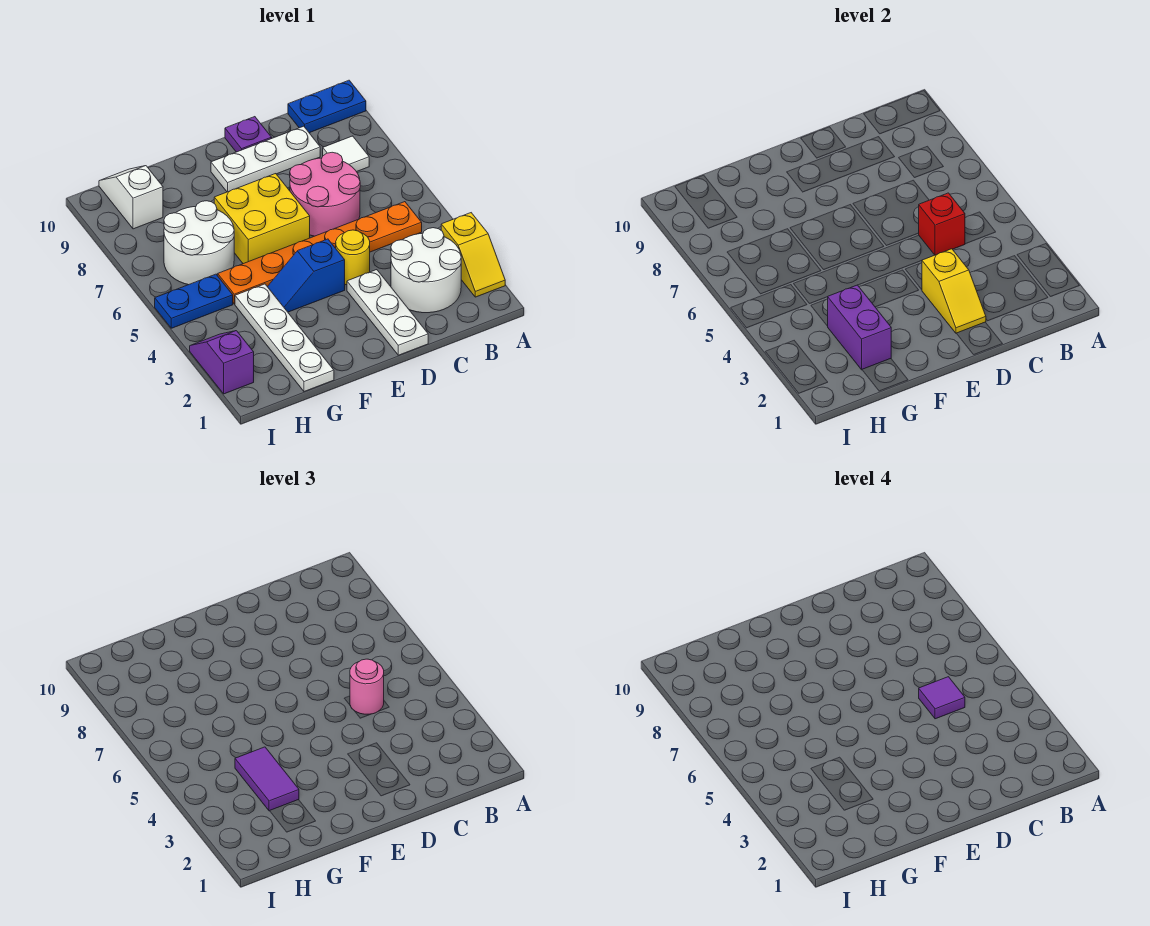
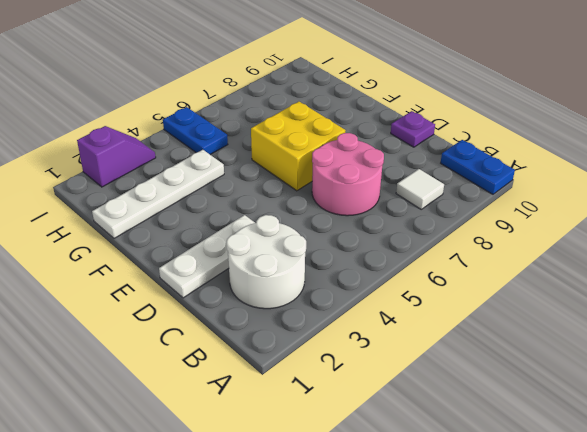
none -> yellow slope A2:A3 level 1 top 3
none -> orange plate B5:G5 level 1
none -> white plate C9:E9 level 1

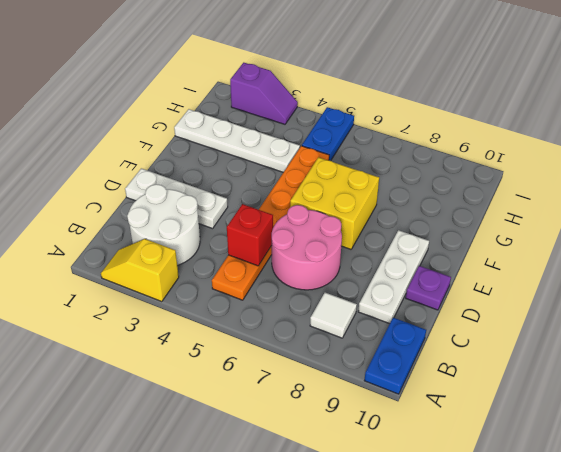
none -> yellow round brick D4 level 1
none -> blue slope E4:F4 level 1 top E
none -> white round brick G6:H7 level 1

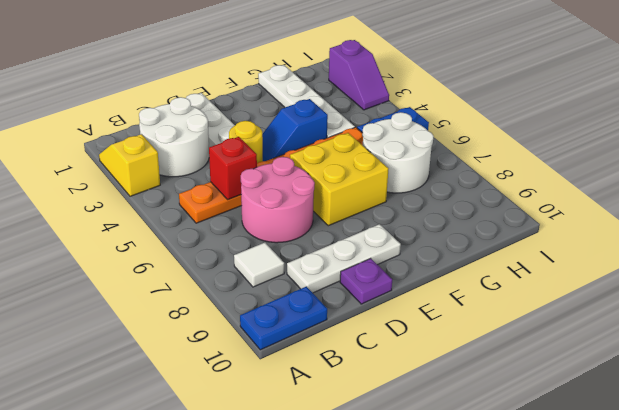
blue slope E4:F4 level 1 top F -> blue slope E4:F4 level 1 top E
none -> white slope H9:H10 level 1 top 9
none -> yellow slope D2:D3 level 2 top 3
none -> purple brick G2:G3 level 2

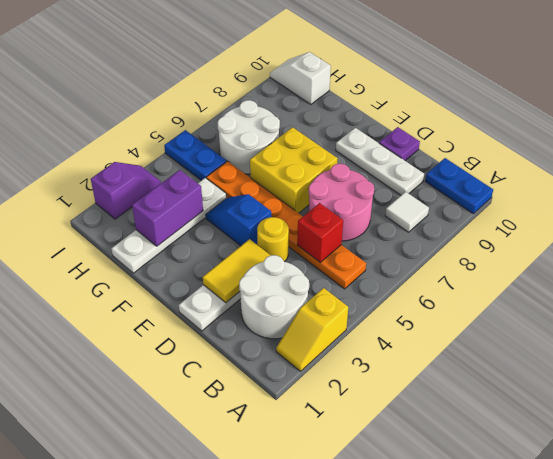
yellow tile D2:D3 level 2 -> yellow slope D2:D3 level 2 top 3
white slope H10:I10 level 1 top H -> white slope H9:H10 level 1 top 9
none -> pink round brick C5 level 3
none -> purple tile G3:G4 level 3
none -> purple tile C5 level 4

